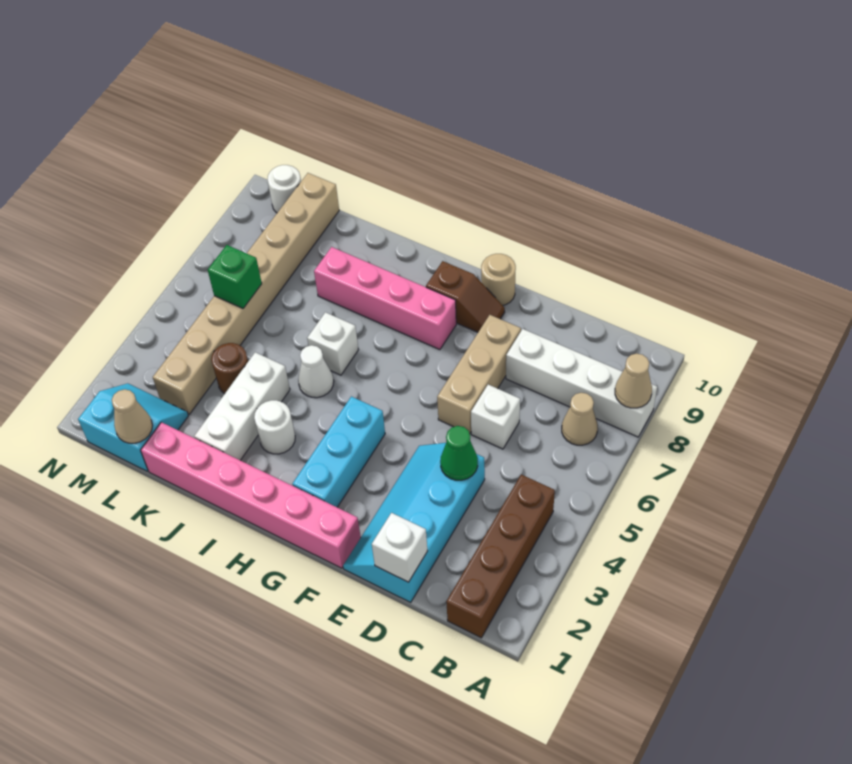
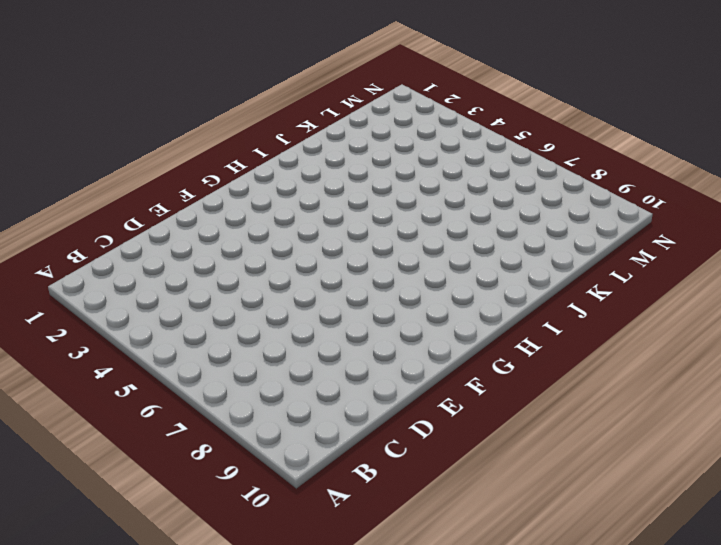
none -> white brick A8:D8 level 1
none -> brown brick B1:B4 level 1
none -> tan cone B7 level 1

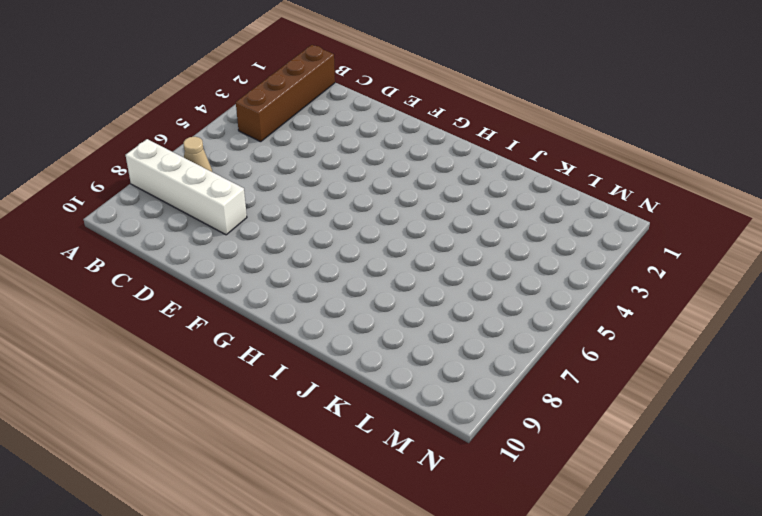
none -> cyan slope D1:E4 level 1 top D
none -> white brick D6 level 1
none -> tan brick E6:E8 level 1

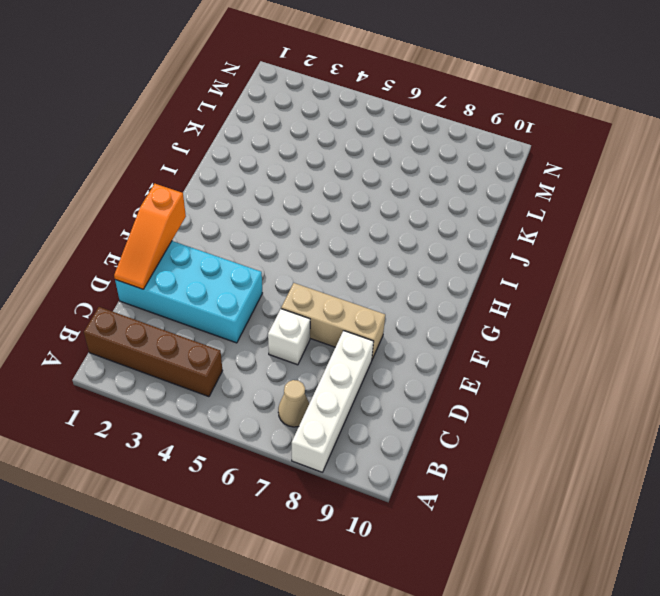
cyan brick D1:E4 level 1 -> cyan slope D1:E4 level 1 top D
orange slope D1:F1 level 2 top F -> white brick D1 level 2
none -> pink brick F1:K1 level 1
none -> brown slope F9:G9 level 1 top G
none -> tan round brick F10 level 1

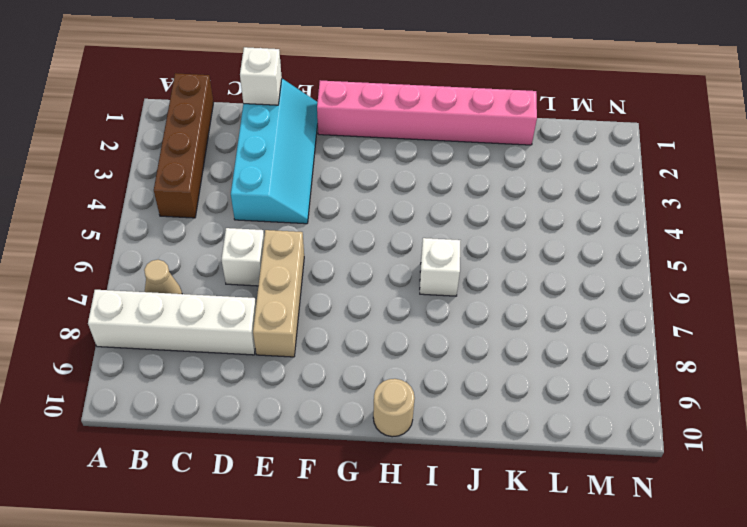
tan round brick H10 level 1 -> tan round brick F10 level 1
none -> brown slope F9:G9 level 1 top G
none -> cyan brick G2:G4 level 1
none -> pink brick G8:J8 level 1

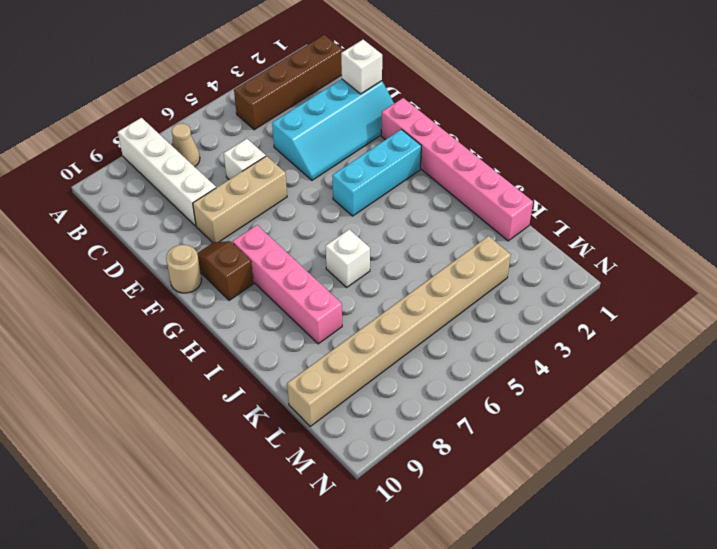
none -> white round brick I3 level 1
none -> white cone I5 level 1
none -> white brick J2:J4 level 1

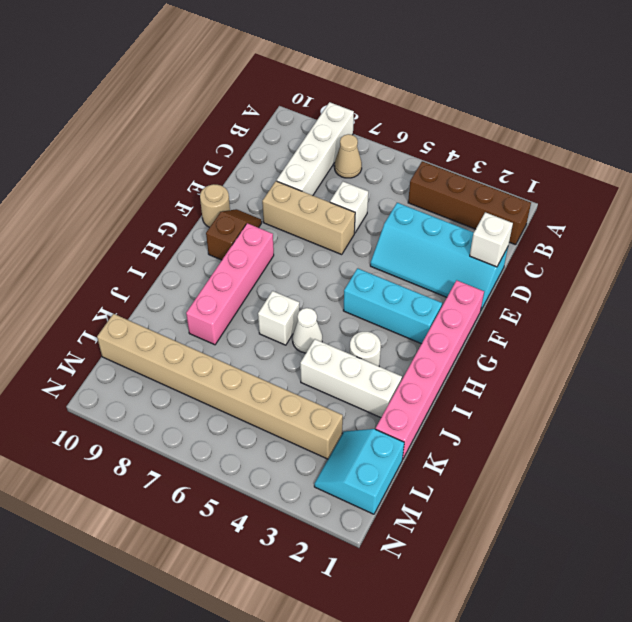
none -> brown round brick K4 level 1
none -> white round brick M10 level 1
none -> tan cone A8 level 2

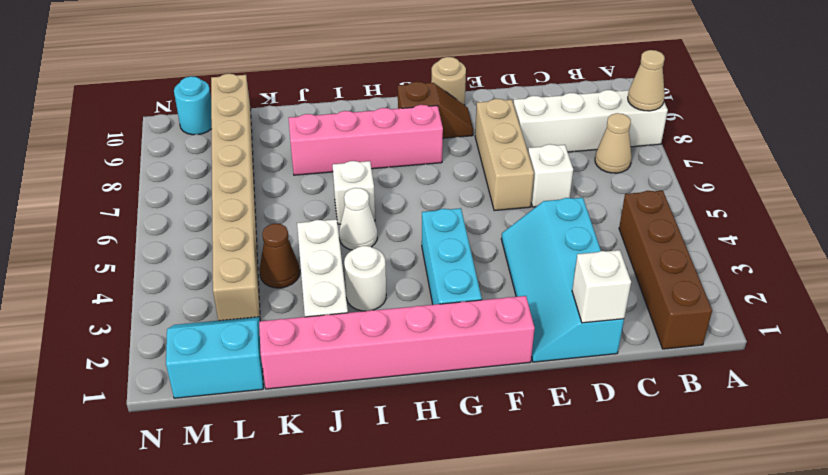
brown cone K4 level 1 -> brown round brick K4 level 1
cyan round brick M10 level 1 -> white round brick M10 level 1
none -> green cone D4 level 2
none -> tan cone L1 level 2
none -> green brick L6 level 2

